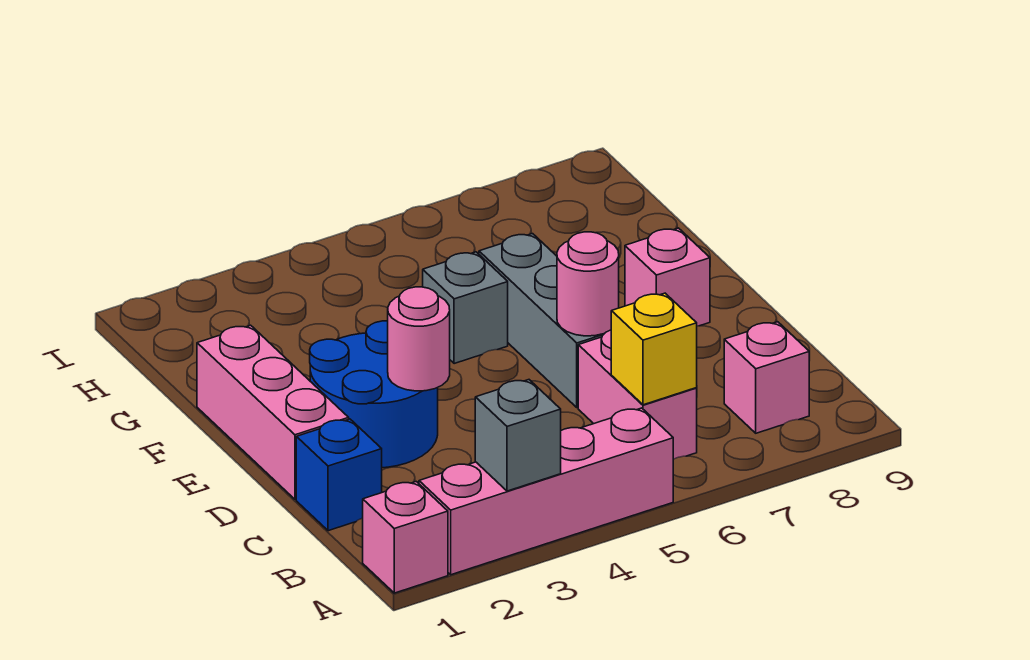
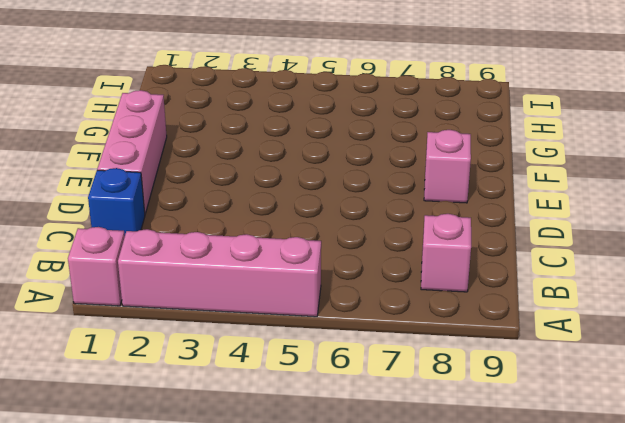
none -> pink brick B6:C6 level 1
none -> blue round brick D2:E3 level 1
none -> grey brick D6:F6 level 1

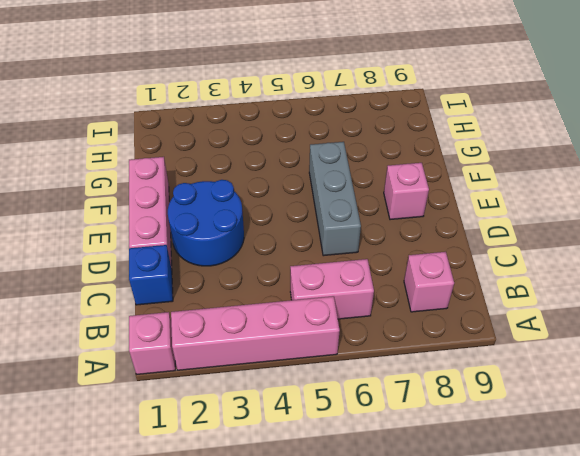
pink brick B5:B6 level 1 -> pink brick B6:C6 level 1
none -> grey brick F5 level 1
none -> grey brick A3 level 2
none -> yellow brick B6 level 2

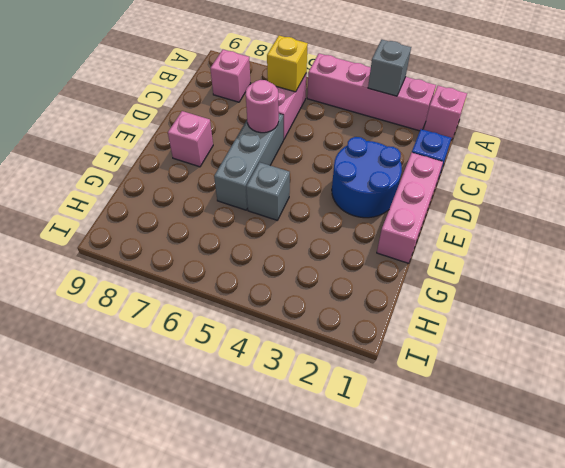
none -> pink round brick D3 level 2

